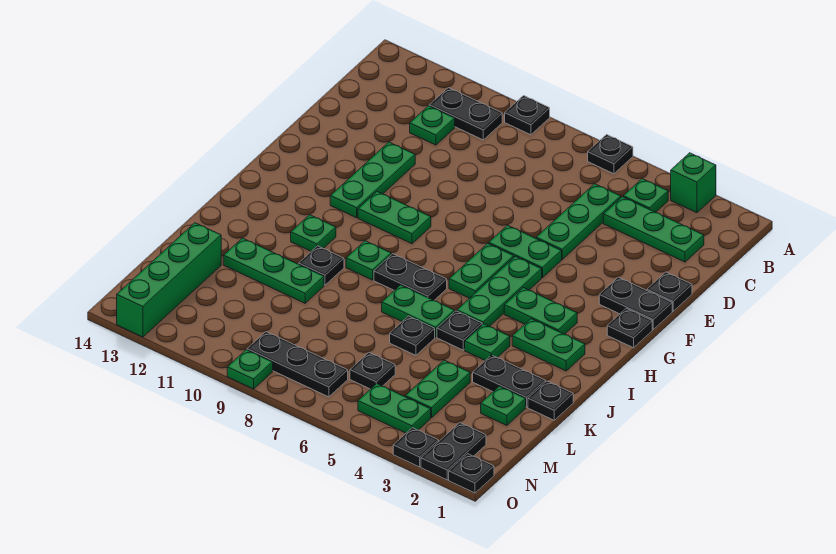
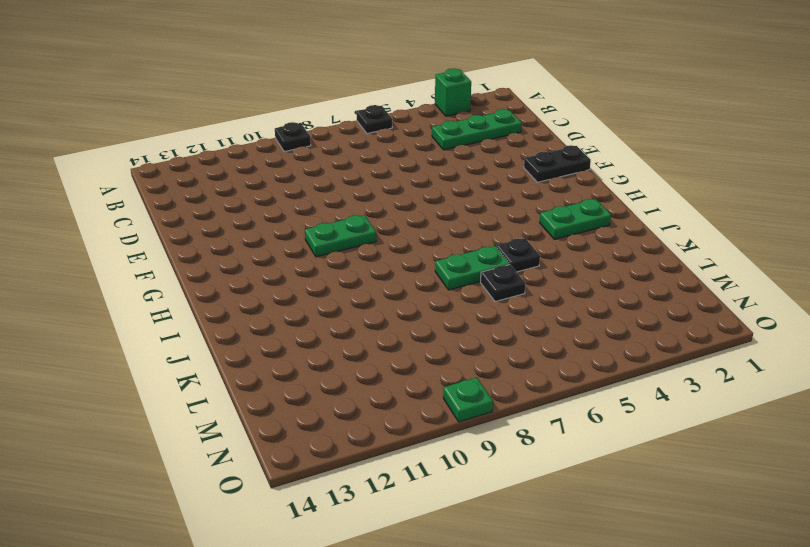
none -> green plate B4 level 1
none -> black plate B10:B11 level 1
none -> green plate C5:E5 level 1
none -> green plate C11 level 1

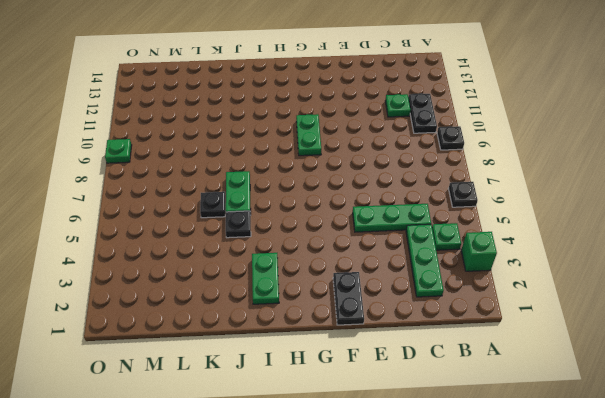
none -> black plate E1 level 1
none -> green plate E11:G11 level 1
none -> green plate F5:F6 level 1
none -> black plate G1 level 1

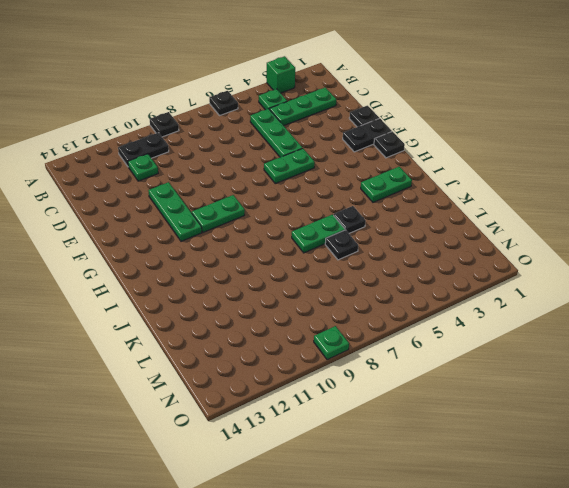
none -> green plate G5:I5 level 1
none -> green plate G6:H6 level 1
none -> green plate H3:H4 level 1
none -> black plate I7:I8 level 1

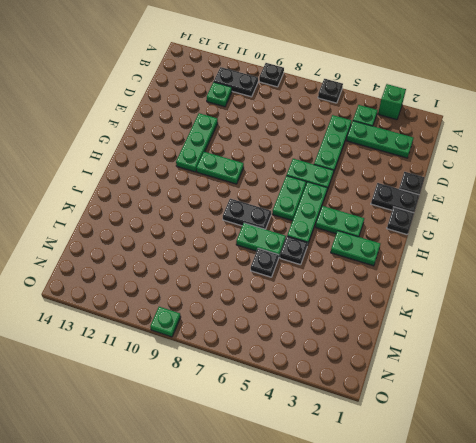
none -> green plate I9 level 1
none -> green plate I11 level 1
none -> green plate J4 level 1
none -> black plate J10 level 1

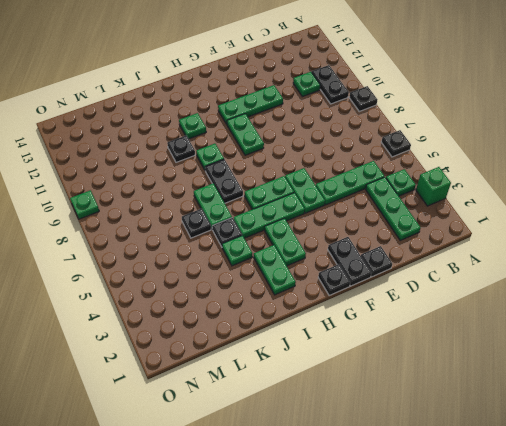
none -> black plate K1 level 1
none -> black plate K2:K3 level 1
none -> green plate K10:K12 level 1
none -> green plate L2 level 1

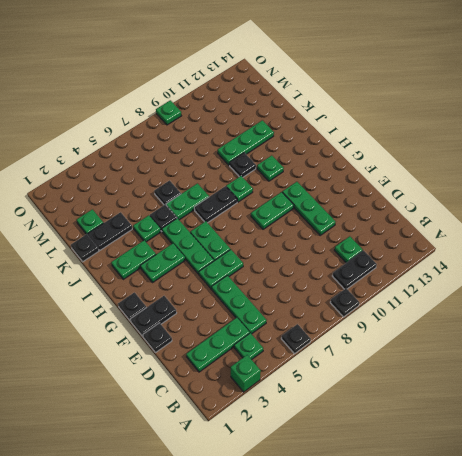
none -> green plate L4:M4 level 1
none -> green brick L13:O13 level 1
none -> black plate M6 level 1
none -> black plate N2:O2 level 1

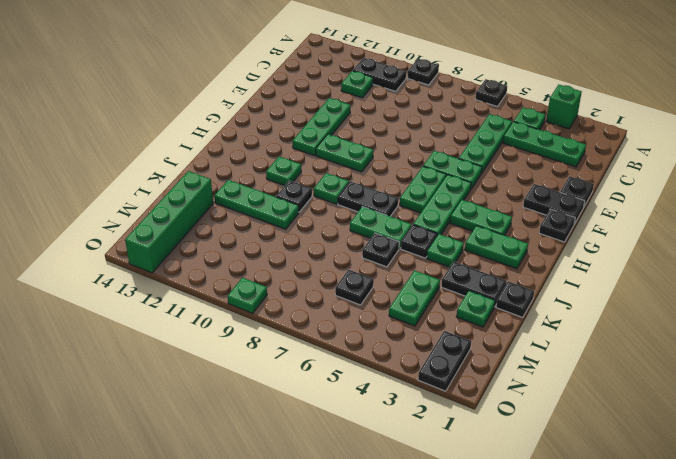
none -> green plate N4:N5 level 1
none -> black plate N7:N9 level 1
none -> black plate O1 level 1
none -> black plate O3 level 1

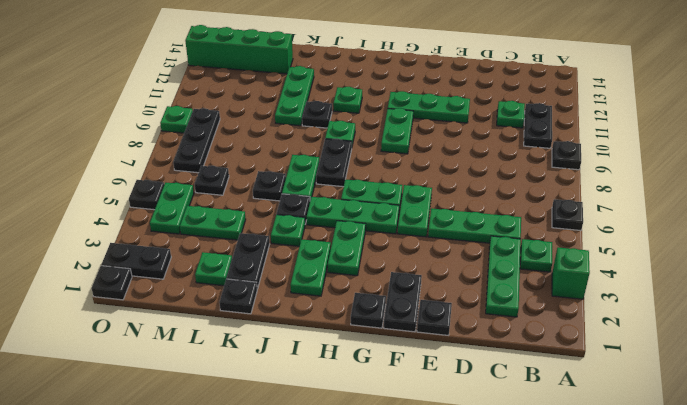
black plate O5 level 1 -> black plate O3 level 1

